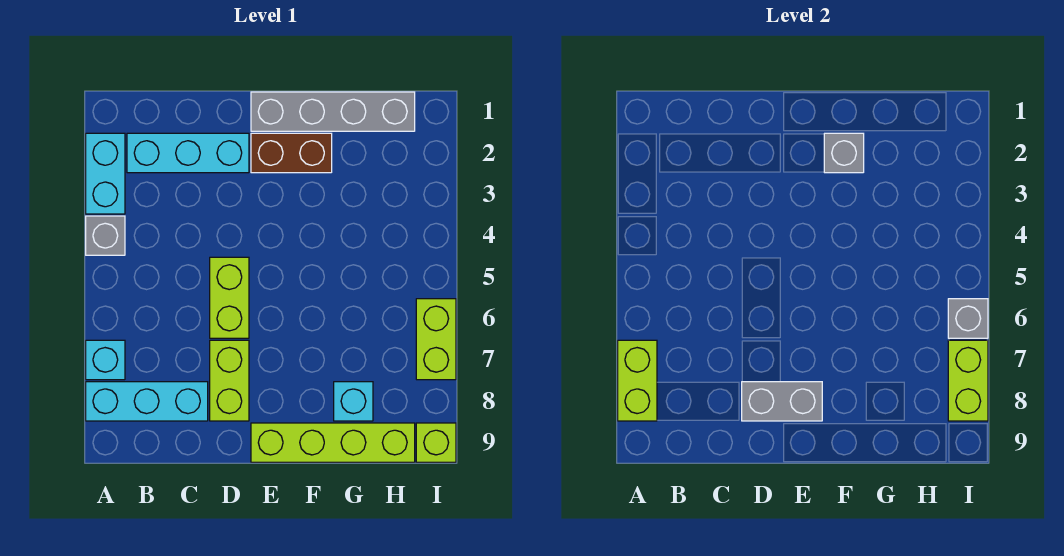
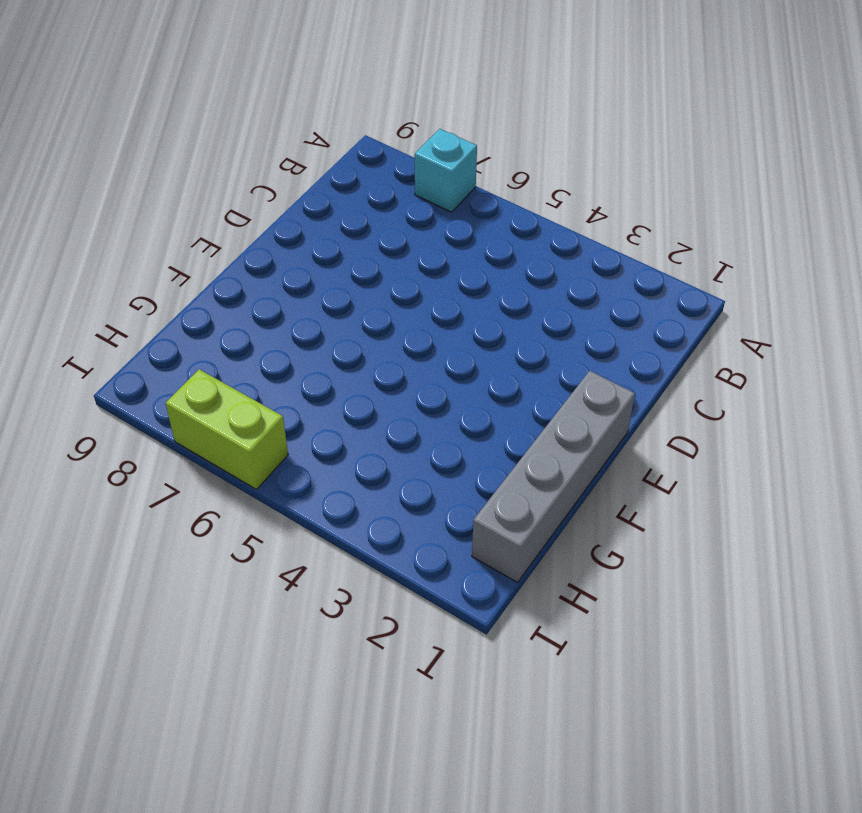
none -> cyan brick A2:A3 level 1
none -> grey brick A4 level 1
none -> cyan brick A8:C8 level 1

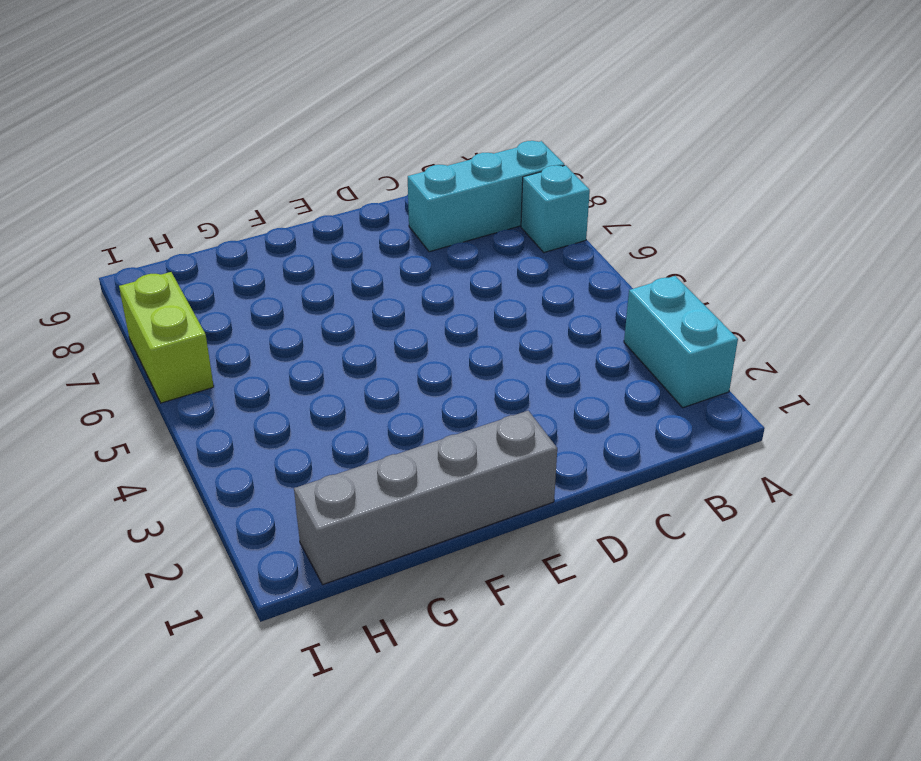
none -> grey brick A4 level 1
none -> cyan brick B2:D2 level 1
none -> lime brick D5:D6 level 1

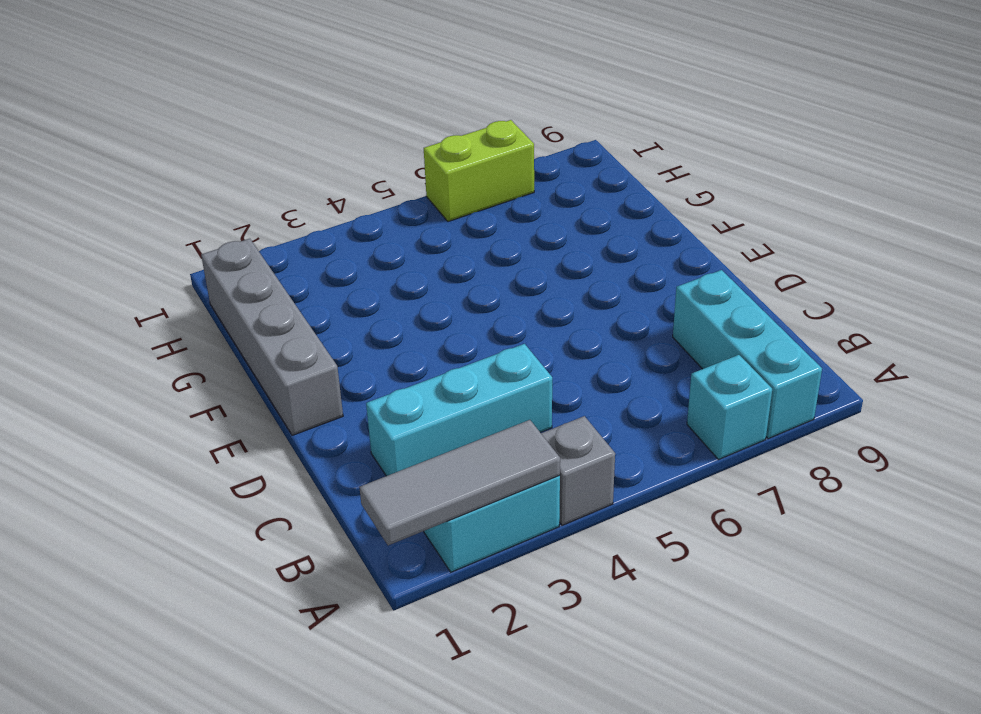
grey tile A1:A3 level 2 -> none
cyan brick C2:C4 level 1 -> cyan brick B2:D2 level 1
none -> lime brick D5:D6 level 1
none -> lime brick D7:D8 level 1
none -> brown brick E2:F2 level 1

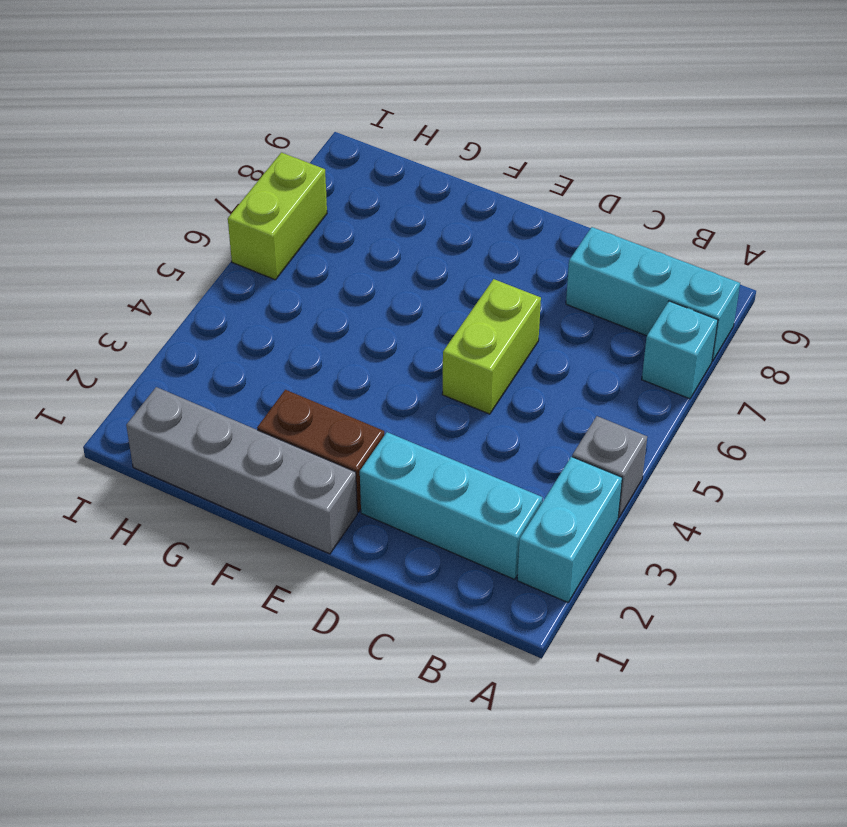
none -> lime brick D7:D8 level 1
none -> lime brick E9:H9 level 1
none -> cyan brick G8 level 1

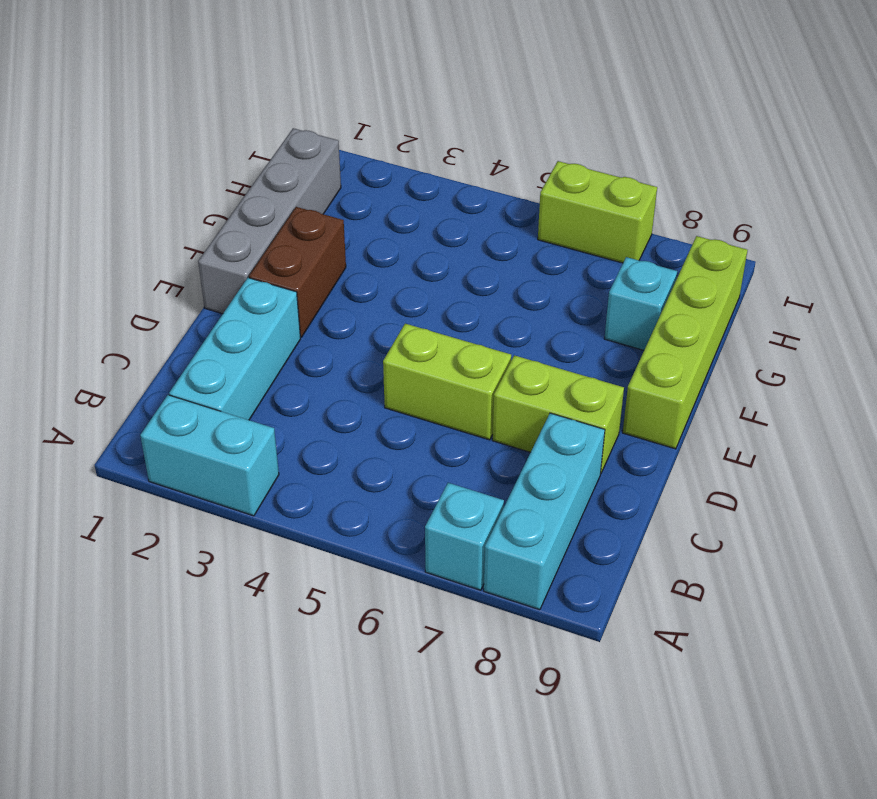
none -> grey brick A4 level 1
none -> lime brick I9 level 1
none -> lime brick A7:A8 level 2

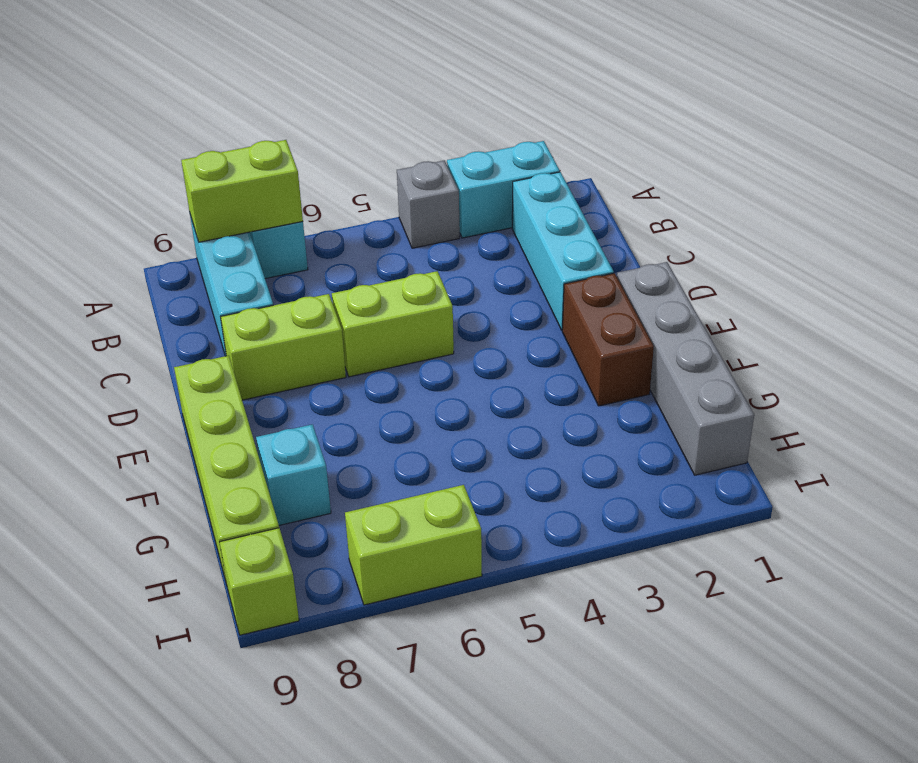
none -> grey brick D8:E8 level 2
none -> grey brick F2 level 2
none -> grey brick I6 level 2

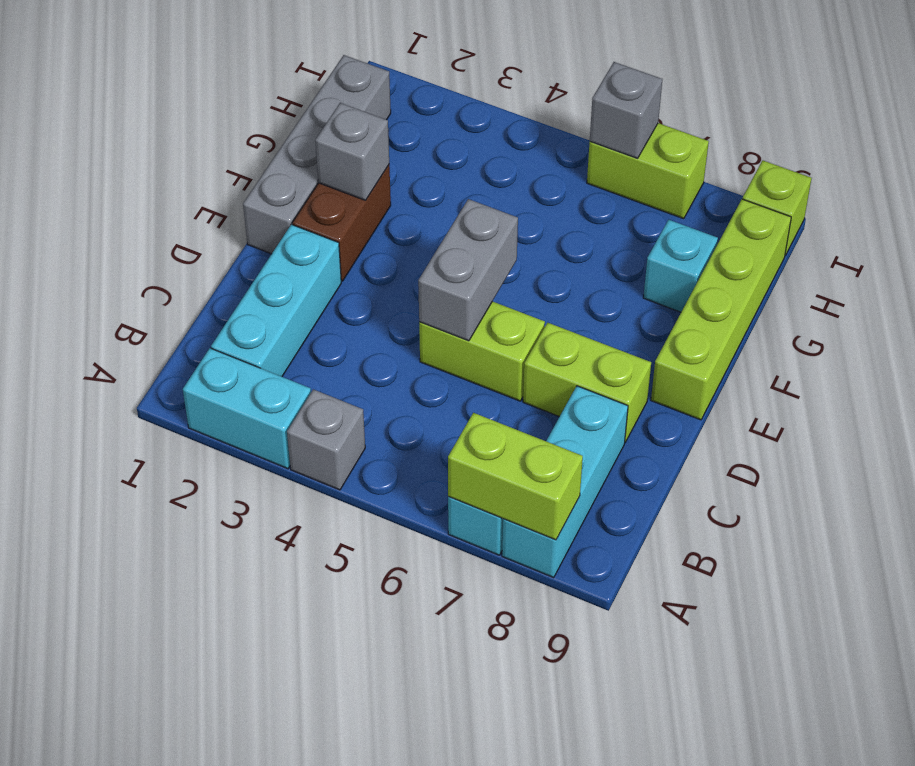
grey brick D5:E5 level 2 -> grey brick D8:E8 level 2
none -> lime brick I7:I8 level 2

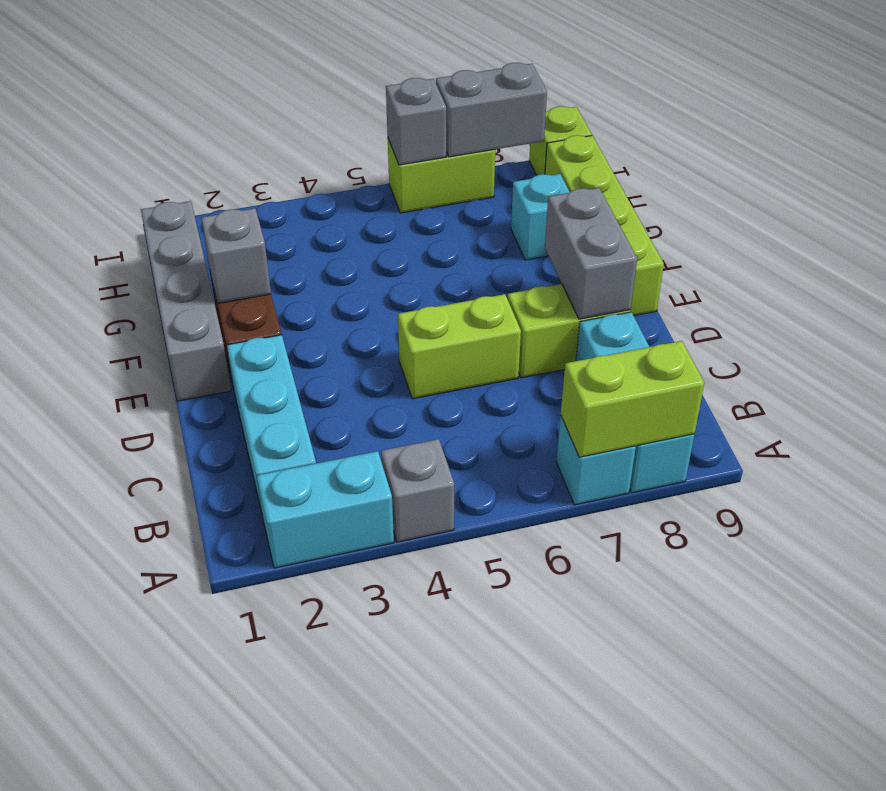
grey brick I7:I8 level 2 -> lime brick I7:I8 level 2

